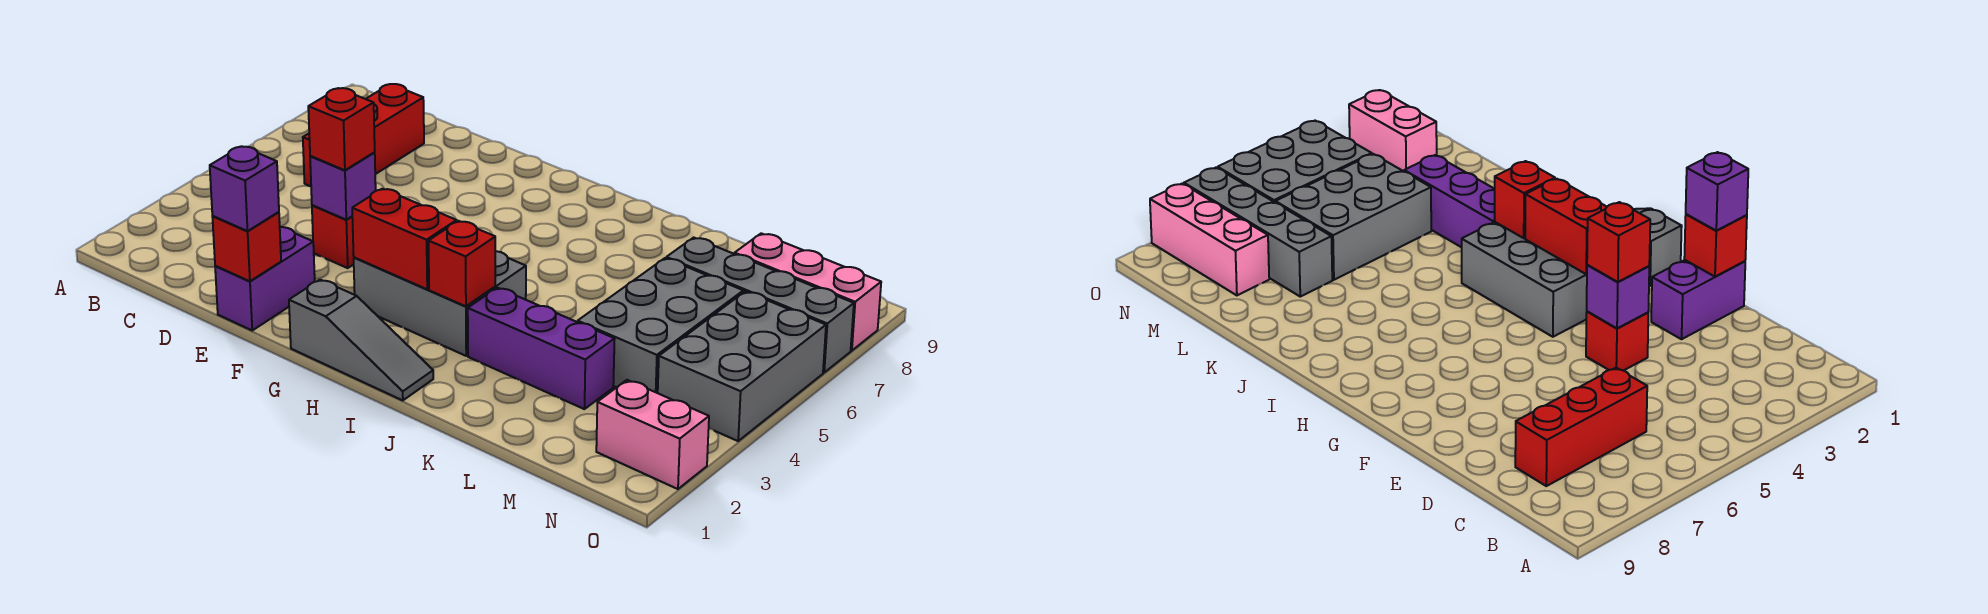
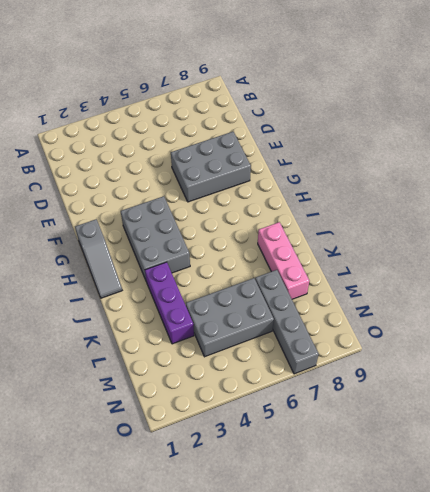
grey brick E6:F8 level 1 -> grey brick N4:O6 level 1
pink brick J8:L8 level 1 -> pink brick M8:O8 level 1
none -> red brick C6:C8 level 1
none -> purple brick E1:E2 level 1
none -> red brick E4 level 1

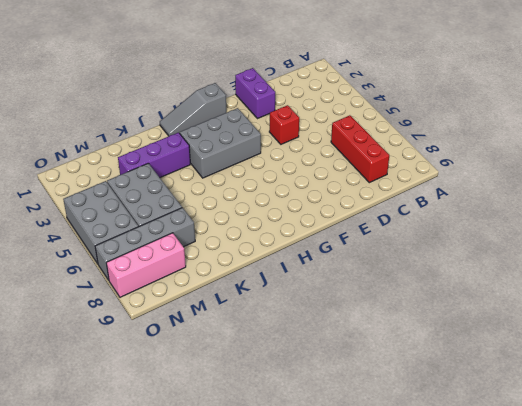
none -> pink brick N2:O2 level 1
none -> red brick E1 level 2
none -> purple brick E4 level 2

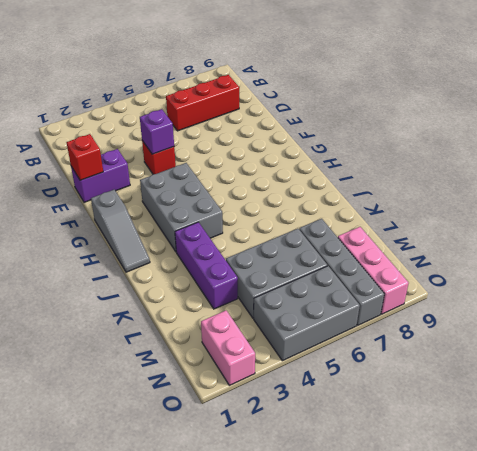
none -> red brick G3:H3 level 2
none -> red brick I3 level 2
none -> purple brick E1 level 3

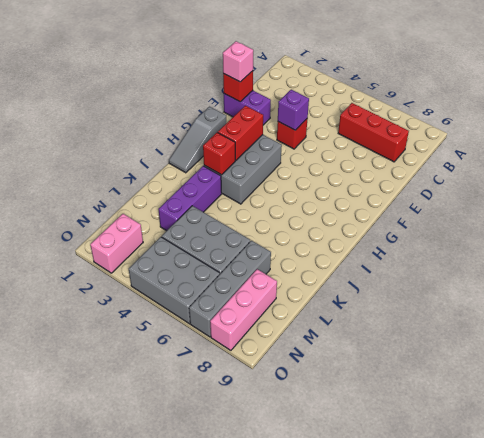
pink brick E1 level 3 -> purple brick E1 level 3
none -> red brick E4 level 3

